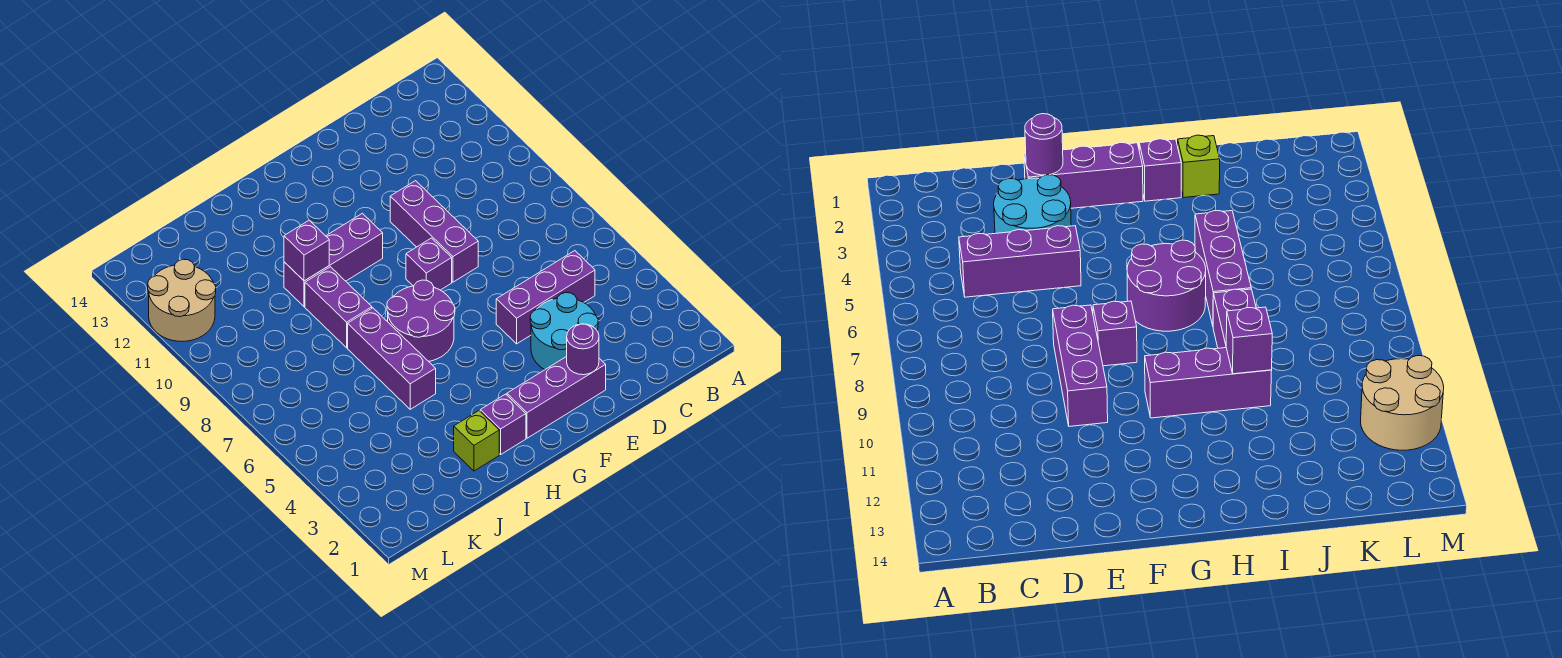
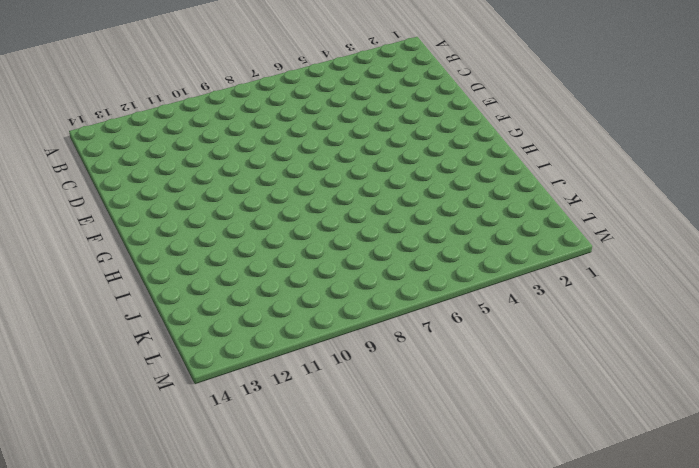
none -> purple brick C5:E5 level 1
none -> cyan round brick D3:E4 level 1
none -> purple brick E2:G2 level 1

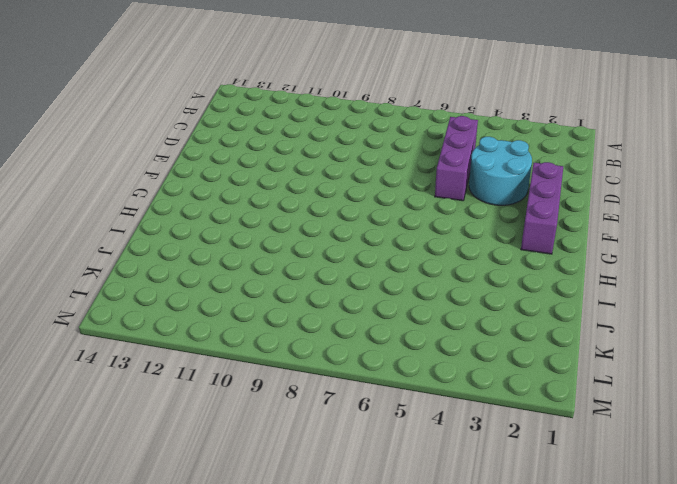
none -> purple brick E8:E10 level 1
none -> purple brick F8 level 1
none -> purple round brick G6:H7 level 1

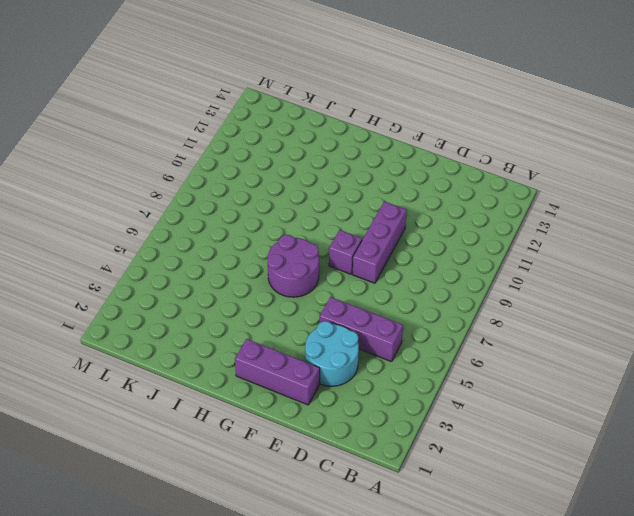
none -> purple brick G10:I10 level 1
none -> purple brick H2 level 1
none -> lime brick I2 level 1

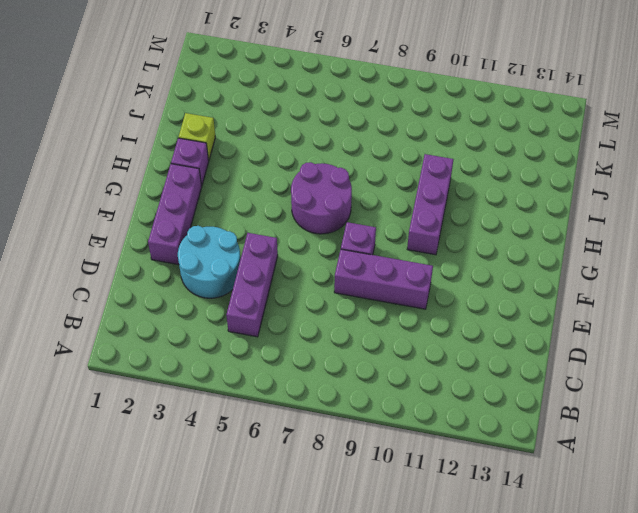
none -> purple brick I5:I7 level 1
none -> purple brick I8:I9 level 1
none -> tan round brick L11:M12 level 1

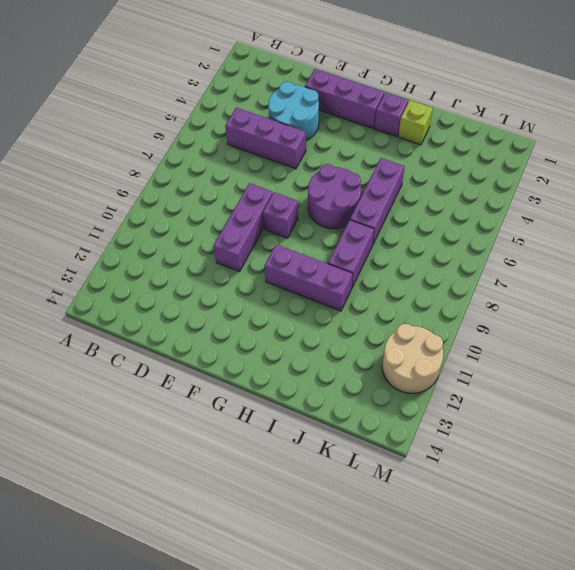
none -> purple round brick E2 level 2
none -> purple brick I10 level 2

